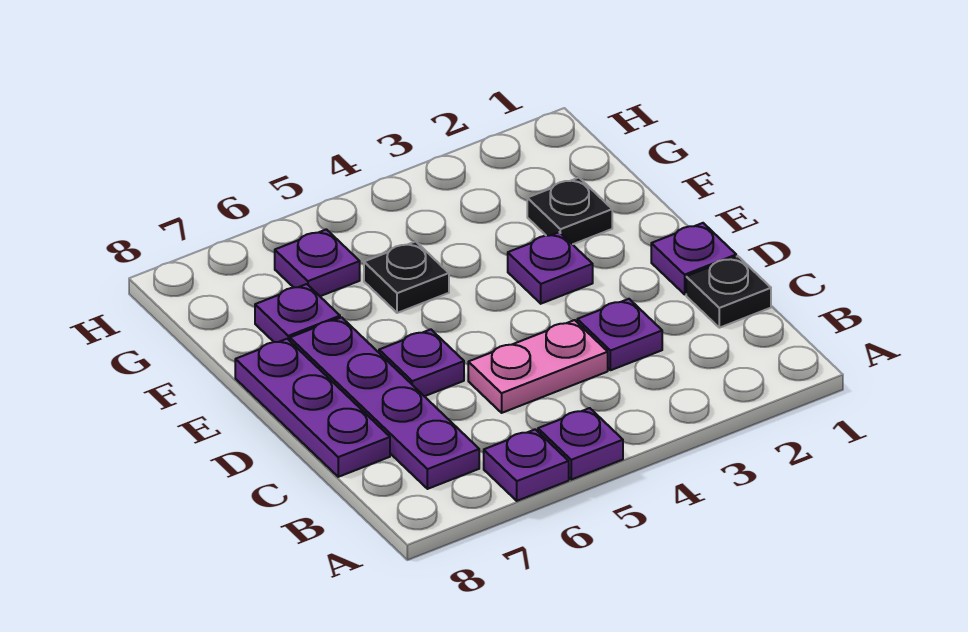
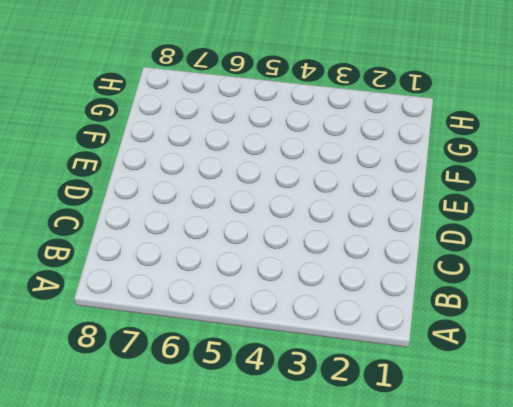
none -> purple plate A5 level 1
none -> purple plate A6 level 1
none -> purple plate B7:E7 level 1

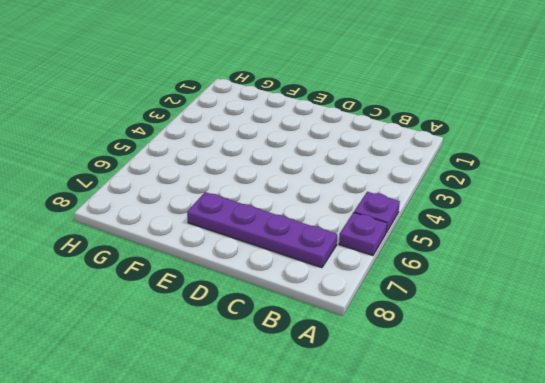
none -> black plate C1 level 1
none -> purple plate C3 level 1
none -> pink plate C4:C5 level 1

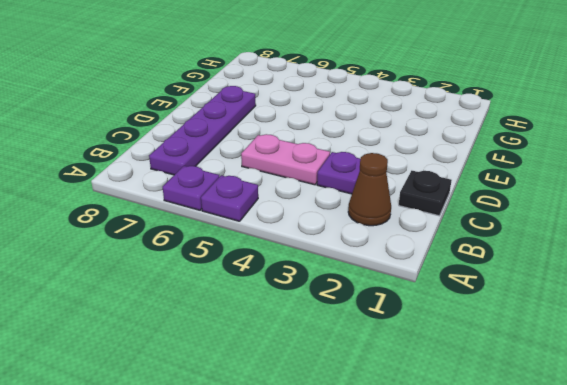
brown cone B2 level 1 -> none
none -> purple plate C8:E8 level 1
none -> purple plate D1 level 1
none -> purple plate D6 level 1

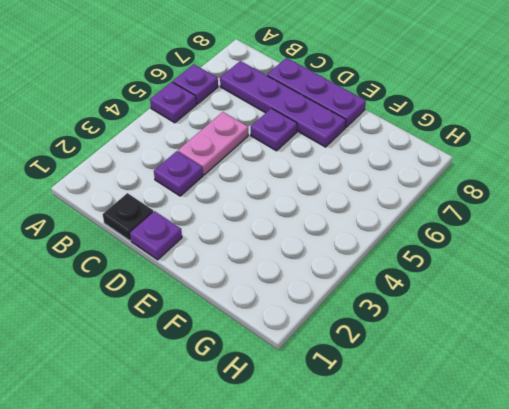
none -> purple plate E3 level 1
none -> black plate F2 level 1
none -> black plate F5 level 1

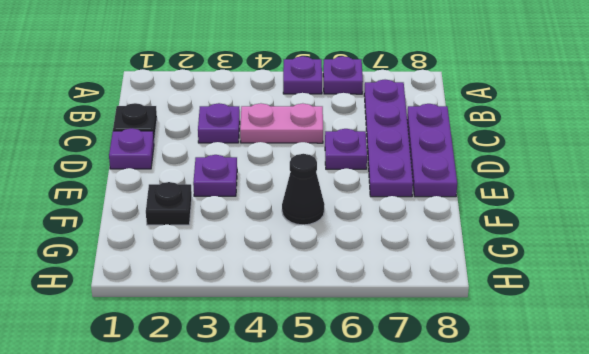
black cone F5 level 1 -> black plate F5 level 1
none -> purple plate F7 level 1
none -> purple plate G6 level 1

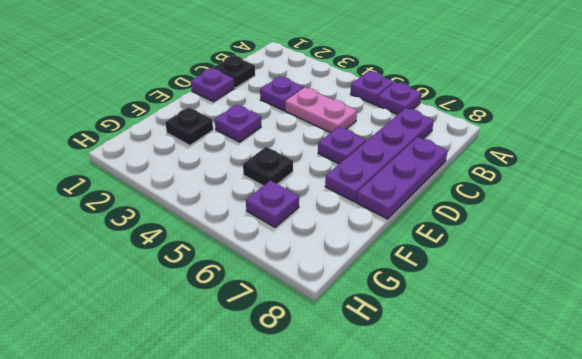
none -> purple plate F7 level 1

